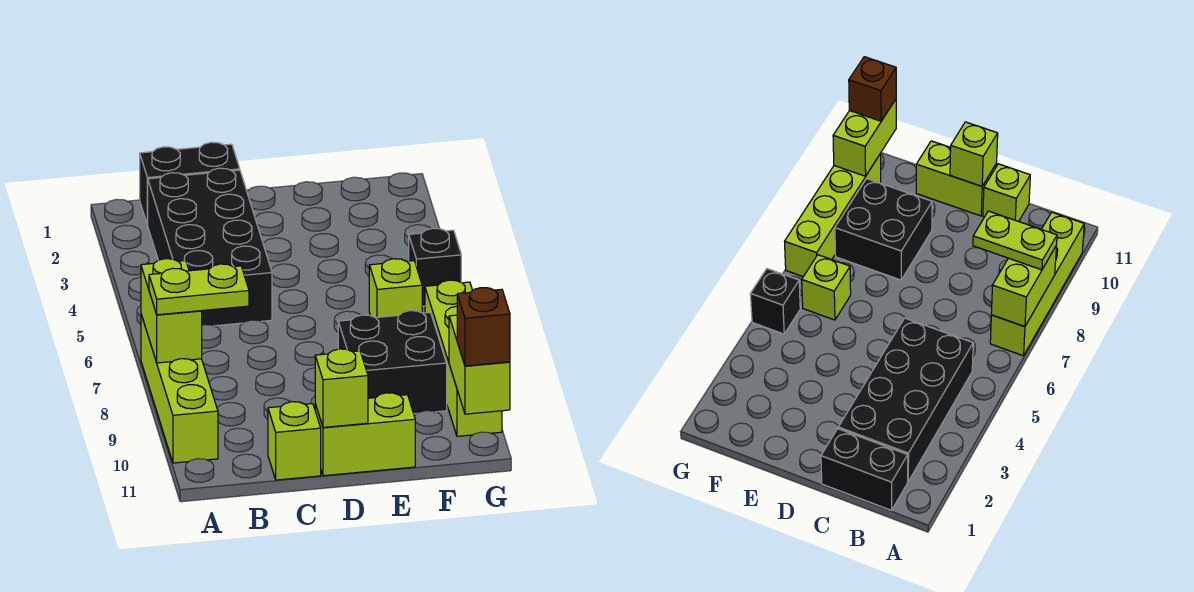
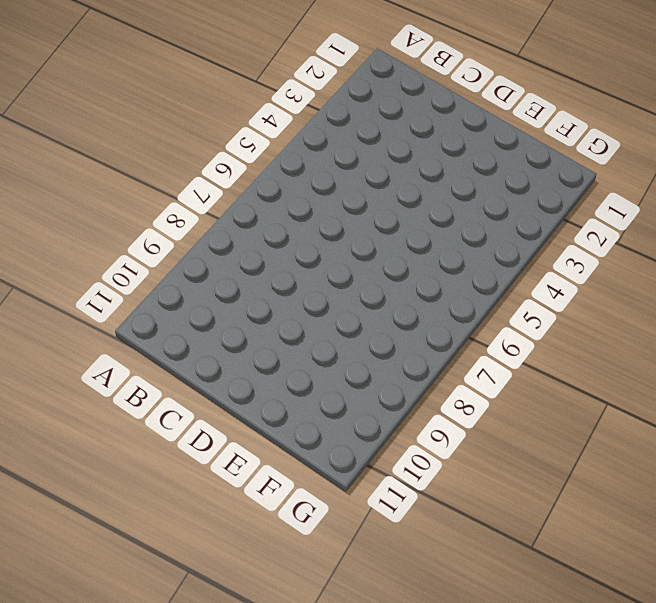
none -> lime brick A7:A10 level 1
none -> black brick B1:C1 level 1
none -> black brick B2:C5 level 1

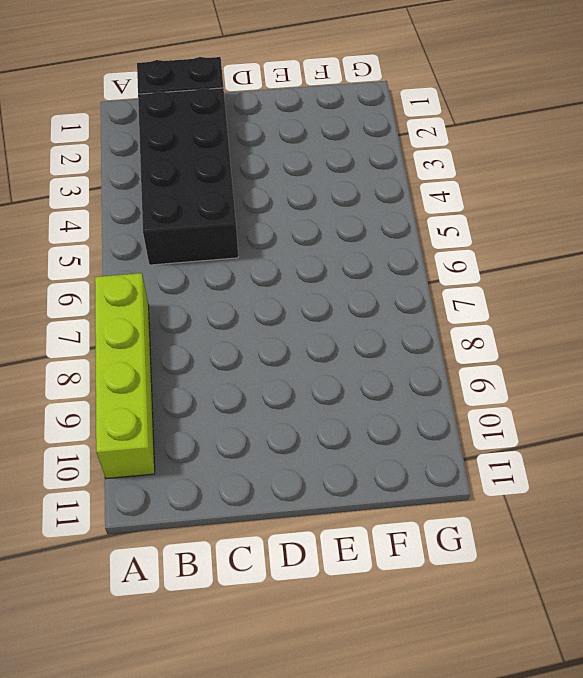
none -> lime brick C11 level 1
none -> lime brick D11:E11 level 1
none -> black brick E8:F9 level 1

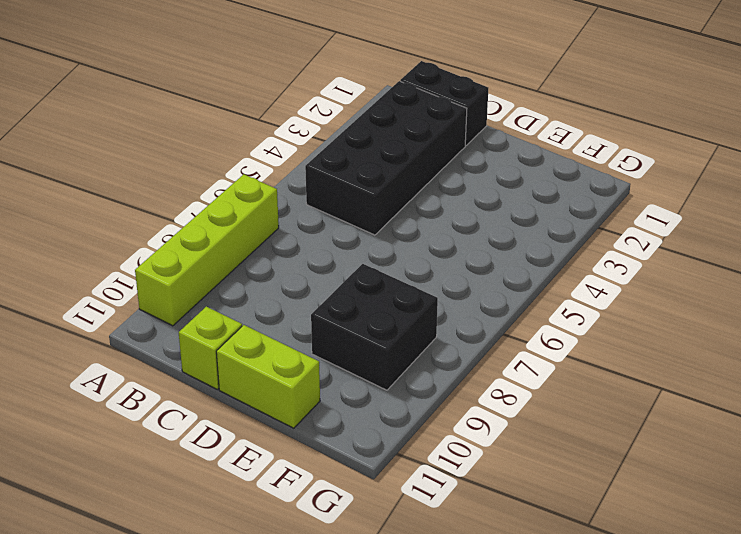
none -> lime brick F6 level 1
none -> black brick G5 level 1
none -> lime brick G7:G10 level 1

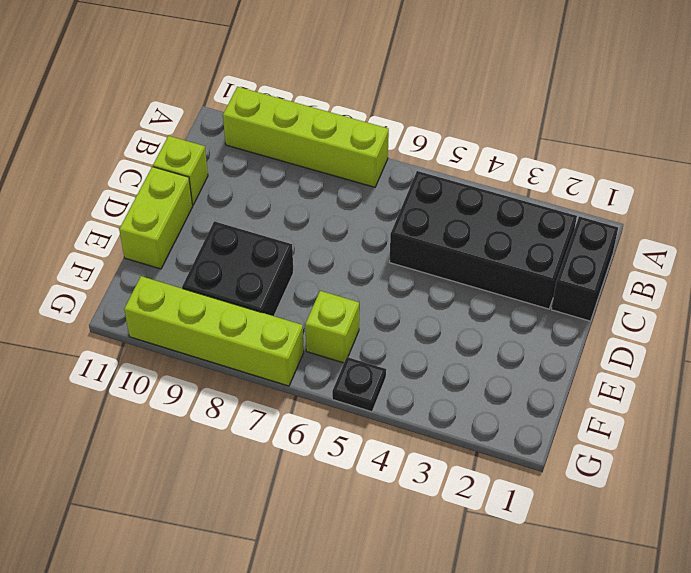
black plate G5 level 1 -> black brick G5 level 1
none -> lime brick A7:A8 level 2
none -> lime brick D11 level 2
none -> lime brick G10:G11 level 2

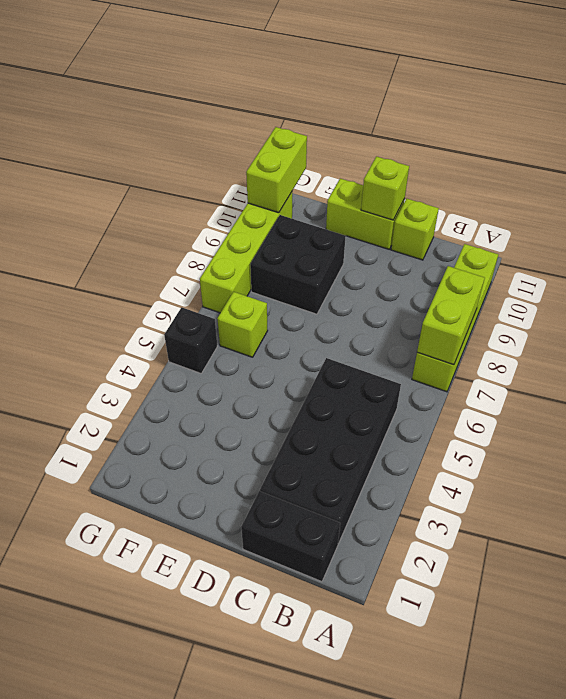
none -> lime plate A8:B8 level 3
none -> brown brick G11 level 3

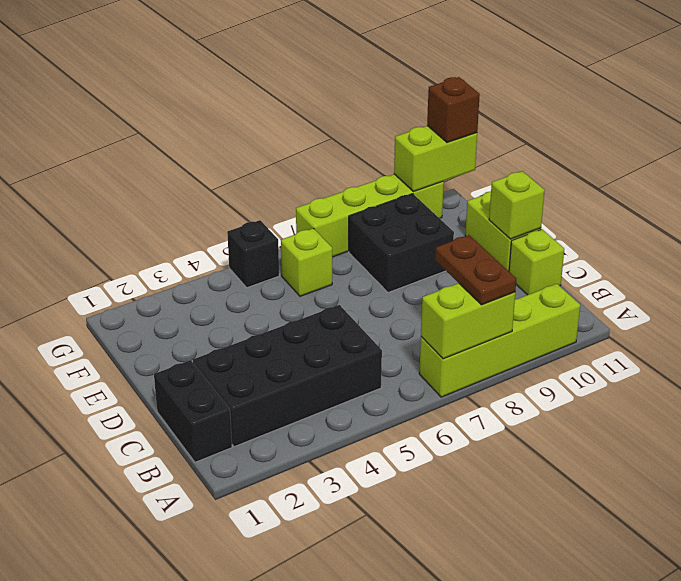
brown plate A8:B8 level 3 -> lime plate A8:B8 level 3

